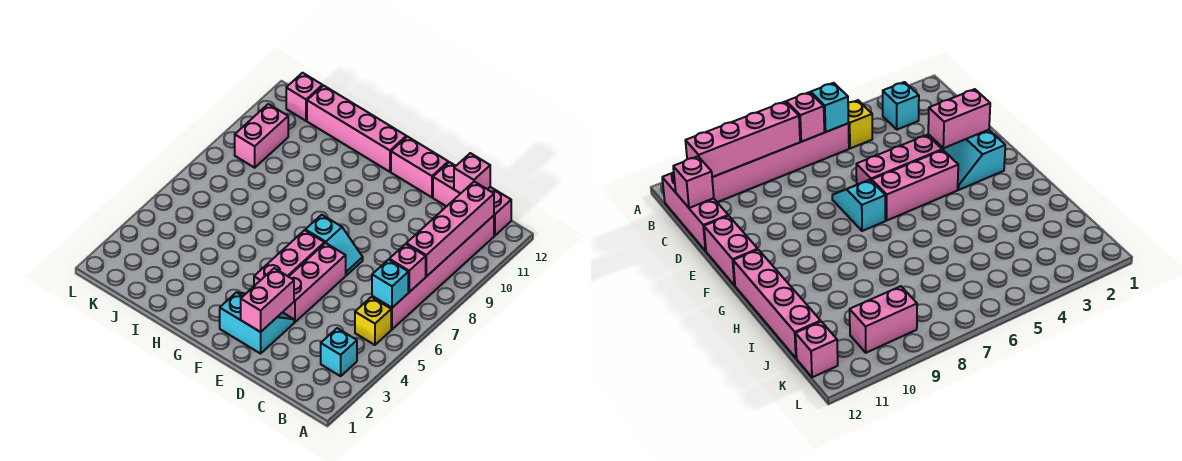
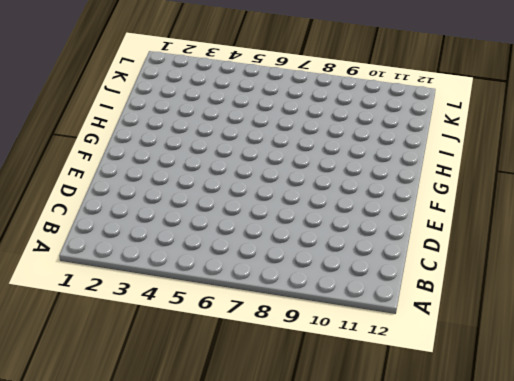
none -> cyan brick B3 level 1
none -> yellow brick B5 level 1
none -> pink brick B6:B11 level 1

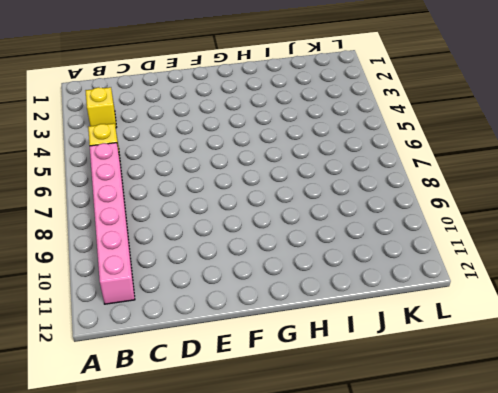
yellow brick B3 level 1 -> cyan brick B3 level 1
none -> pink brick B12:D12 level 1
none -> cyan slope E2:F3 level 1 top 2
none -> pink brick E4:E6 level 1

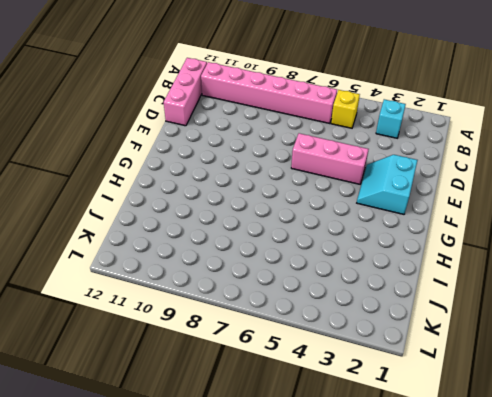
none -> cyan slope E7:F7 level 1 top F
none -> pink brick E12:F12 level 1
none -> pink brick F4:F6 level 1

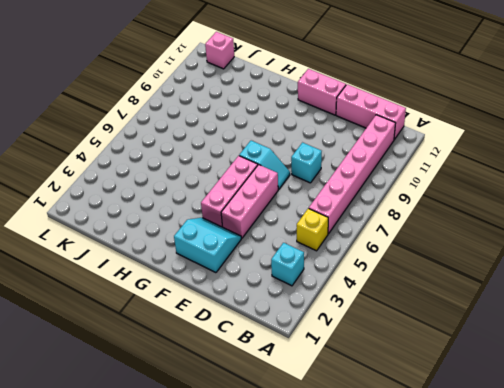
cyan brick D8 level 1 -> cyan brick B6 level 2
none -> pink brick G12:J12 level 1
none -> pink brick K9:K10 level 1
none -> pink brick B7 level 2

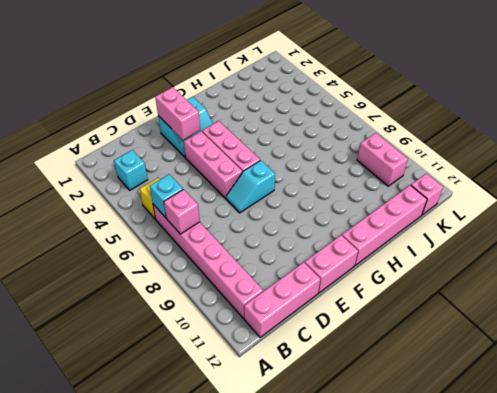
none -> pink brick B8:B11 level 2
none -> pink brick C12 level 2

